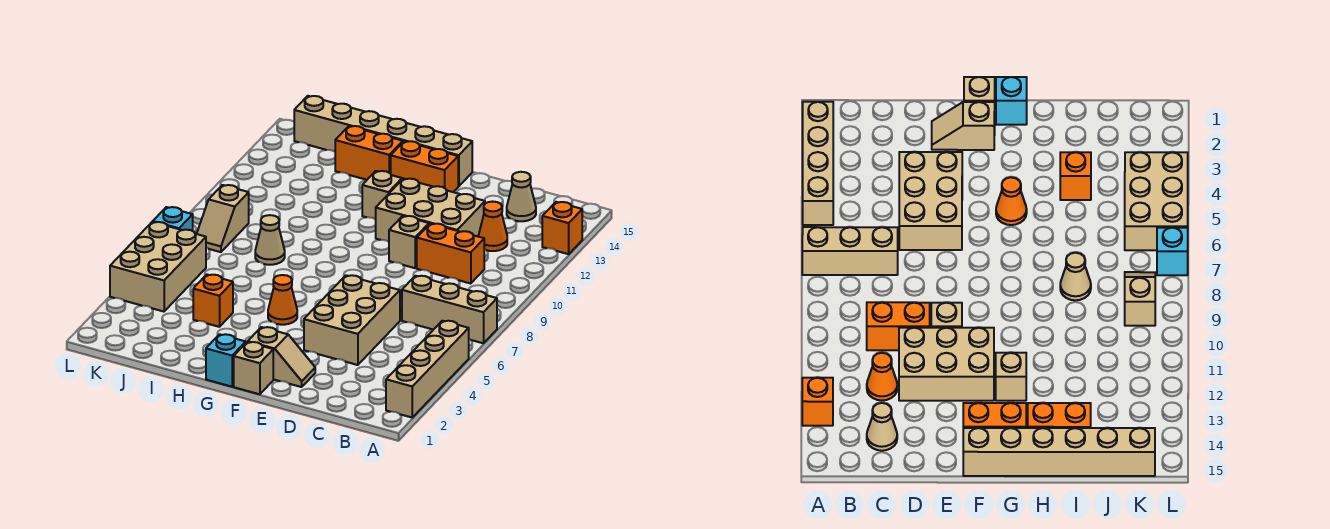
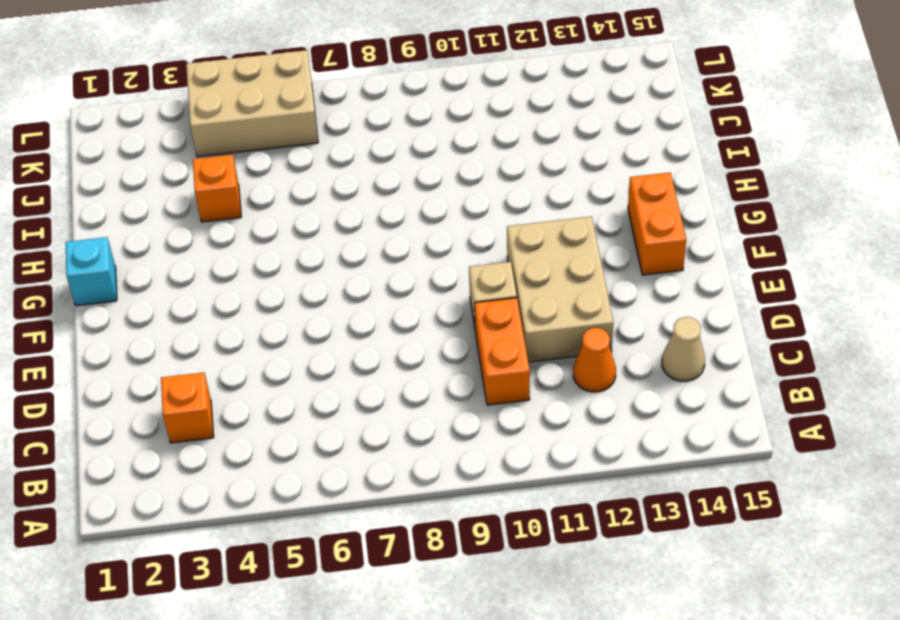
orange brick C3 level 1 -> orange brick A13 level 1
none -> tan brick A2:A5 level 1
none -> tan brick A7:C7 level 1
none -> tan brick D4:E6 level 1

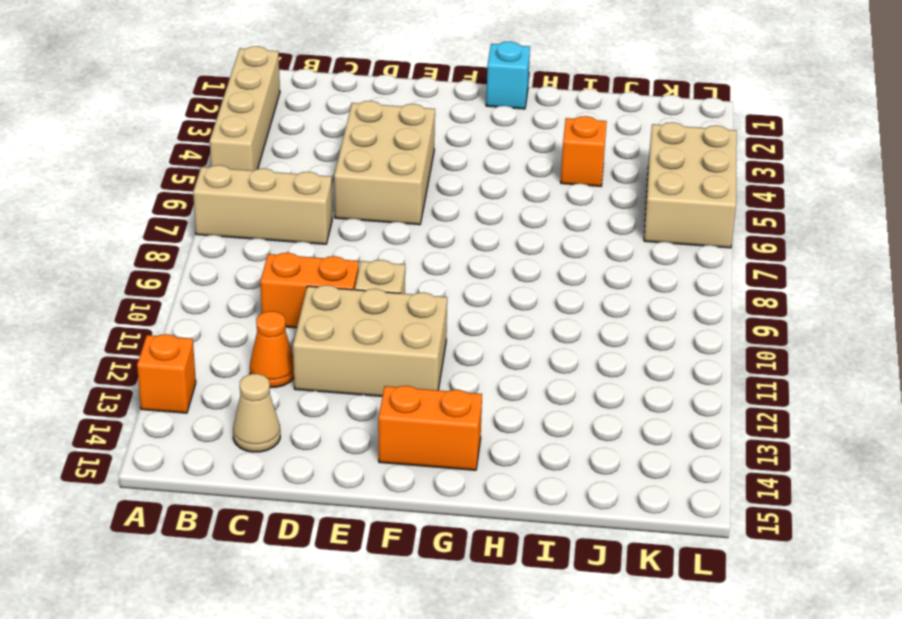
none -> tan slope E2:F2 level 1 top F
none -> tan brick F1 level 1
none -> tan brick F15:K15 level 1

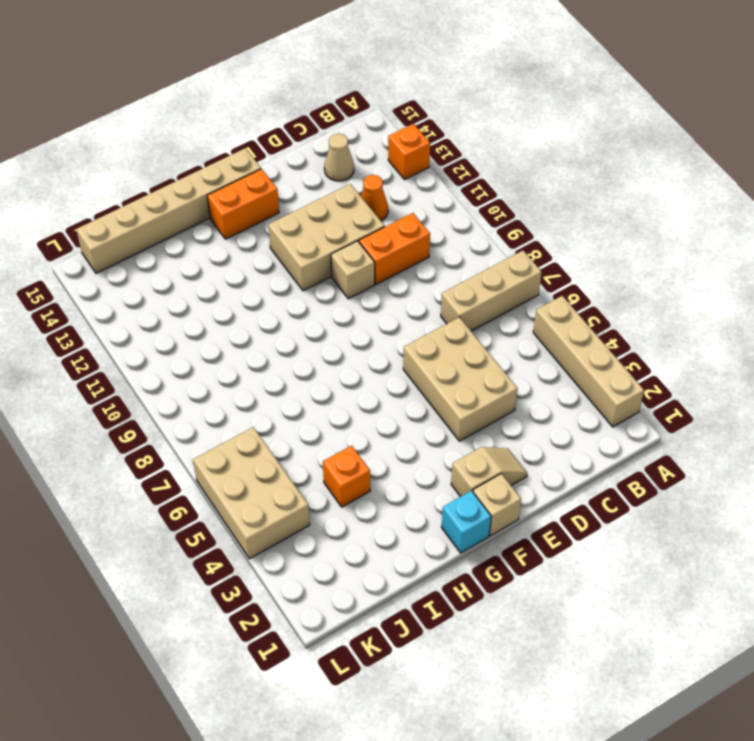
none -> orange cone G5 level 1
none -> tan brick G12 level 1
none -> orange brick H14:I14 level 1

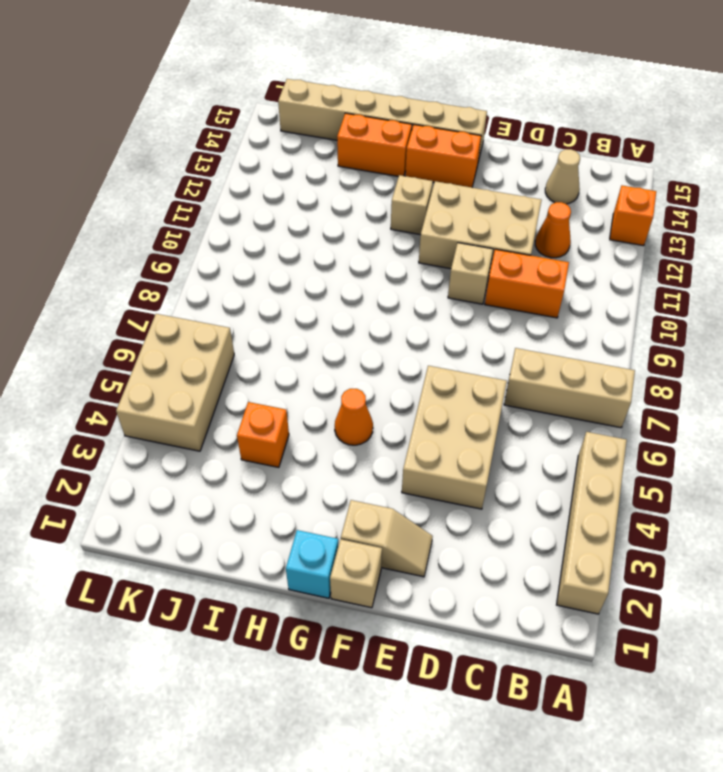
none -> tan cone I8 level 1
none -> tan slope K8:K9 level 1 top 9
none -> cyan brick L7 level 1

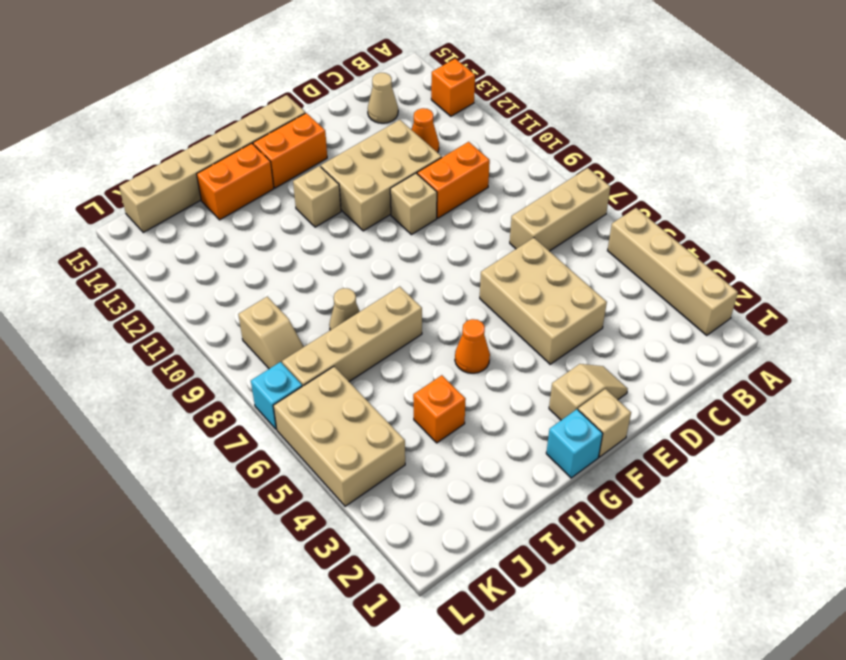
tan brick H7:K7 level 1 -> none

